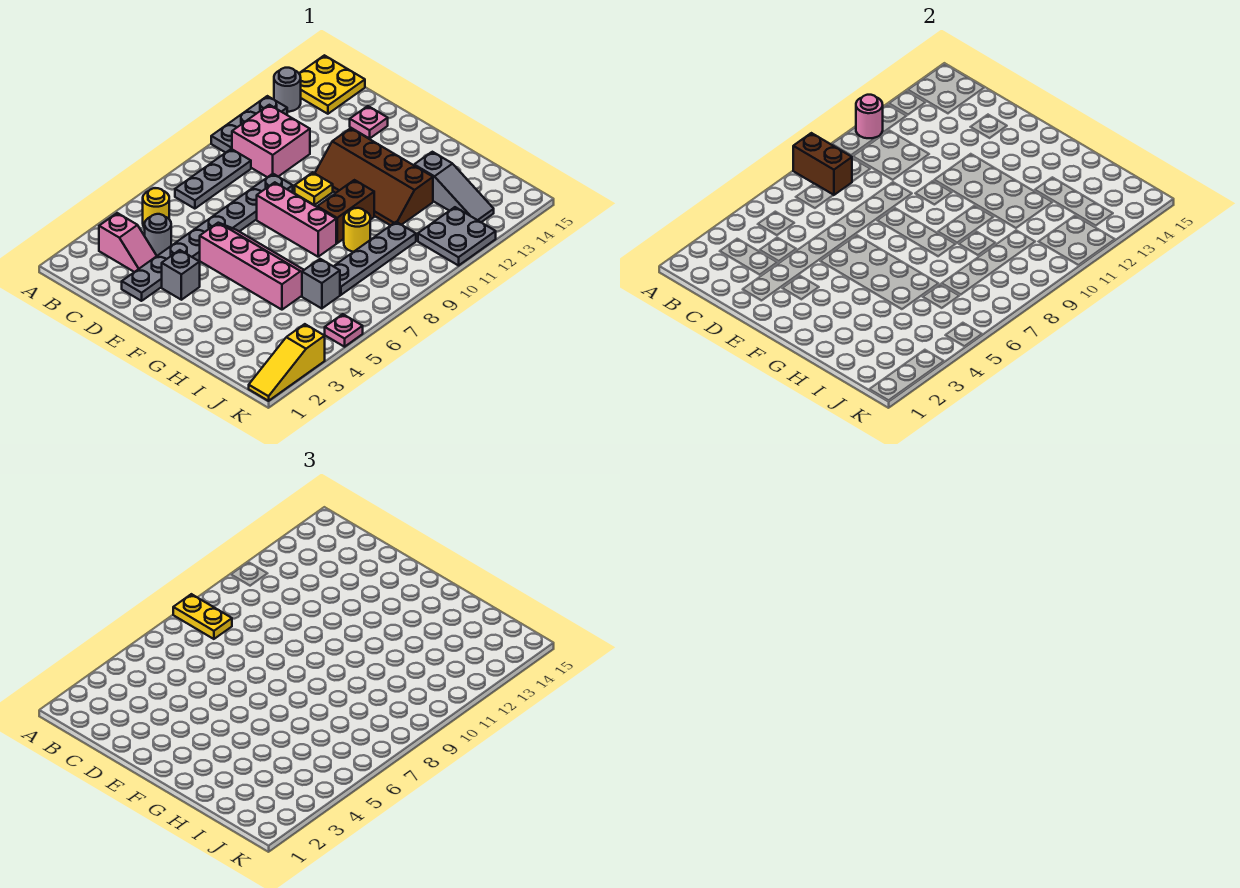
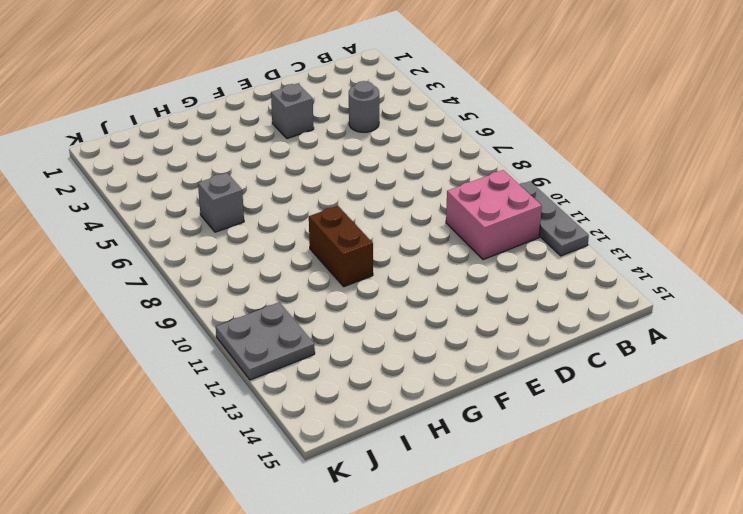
none -> grey round brick A13 level 1
none -> yellow plate A14:B15 level 1
none -> pink slope B3:C3 level 1 top B

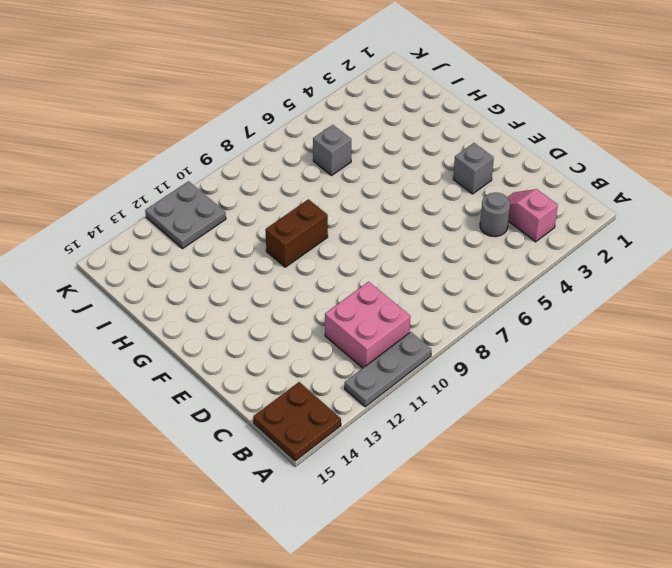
brown plate A14:B15 level 1 -> yellow plate A14:B15 level 1
none -> grey round brick A13 level 1
none -> yellow round brick B5 level 1
none -> grey plate B7:B9 level 1

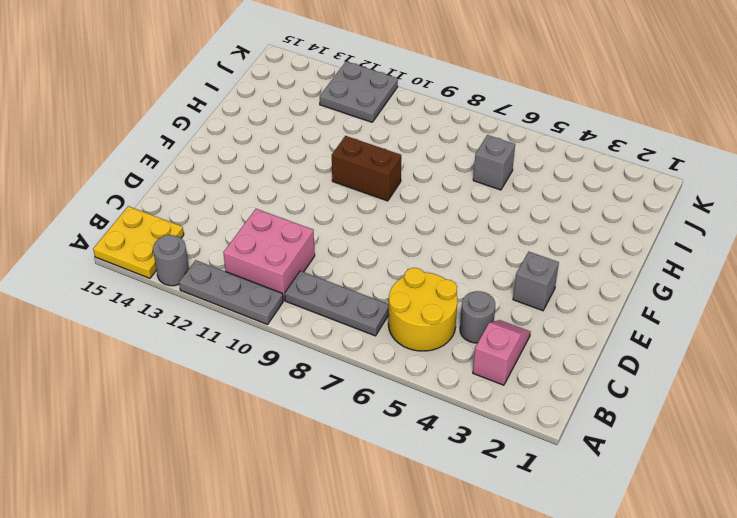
yellow round brick B5:C6 level 1 -> yellow round brick B5 level 1
none -> grey plate D2:D9 level 1
none -> pink plate D14 level 1
none -> pink slope E5:H6 level 1 top 5

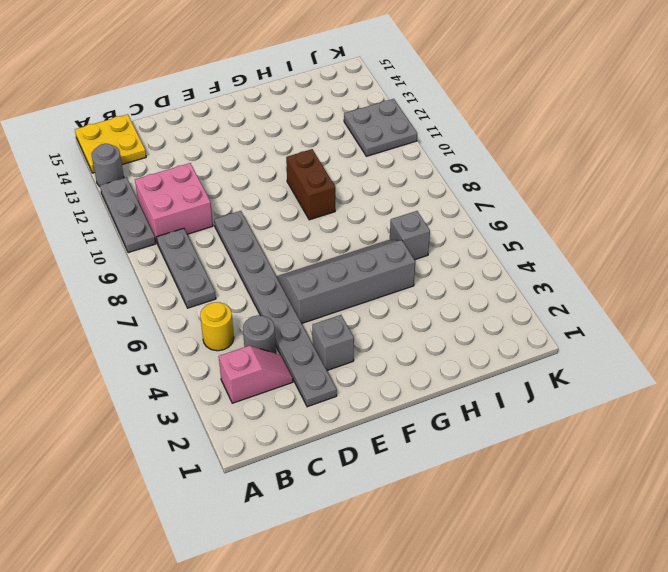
grey slope E5:H6 level 1 top 5 -> pink slope E5:H6 level 1 top 5
none -> pink plate D14 level 1
none -> pink brick E8:G8 level 1
none -> yellow plate E10 level 1

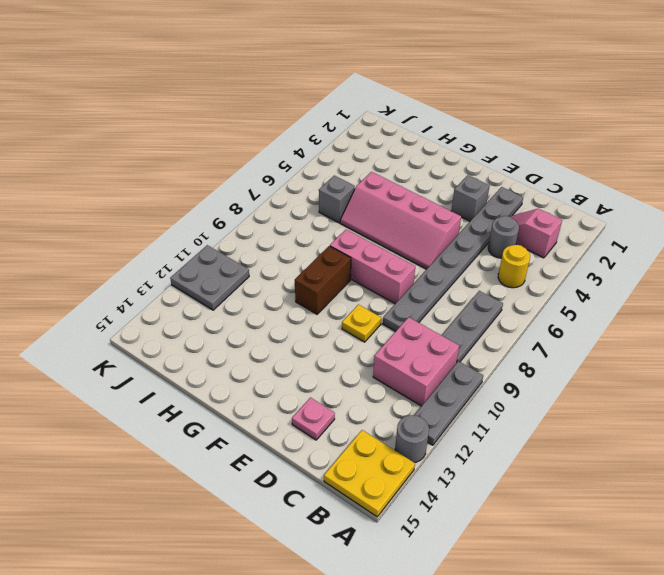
none -> brown slope E11:H12 level 1 top 12
none -> yellow round brick H9 level 1
none -> grey slope H13:J13 level 1 top H

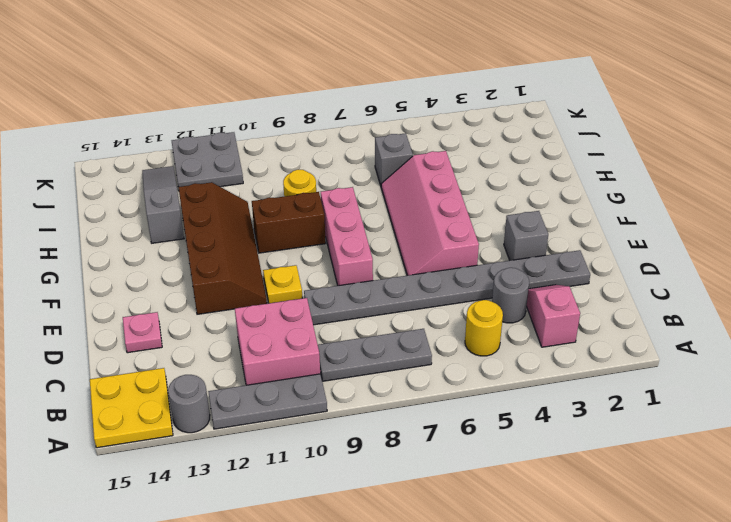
none -> grey plate I7:I10 level 1
none -> yellow slope K1:K3 level 1 top 3
none -> pink plate K5 level 1

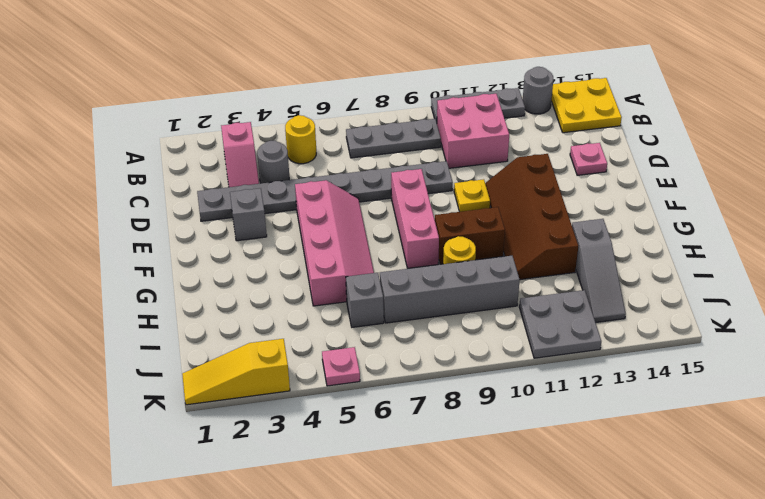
grey brick I7:I10 level 1 -> grey plate I7:I10 level 1
none -> brown brick A8:B8 level 2
none -> pink round brick A11 level 2
none -> yellow plate A8:B8 level 3

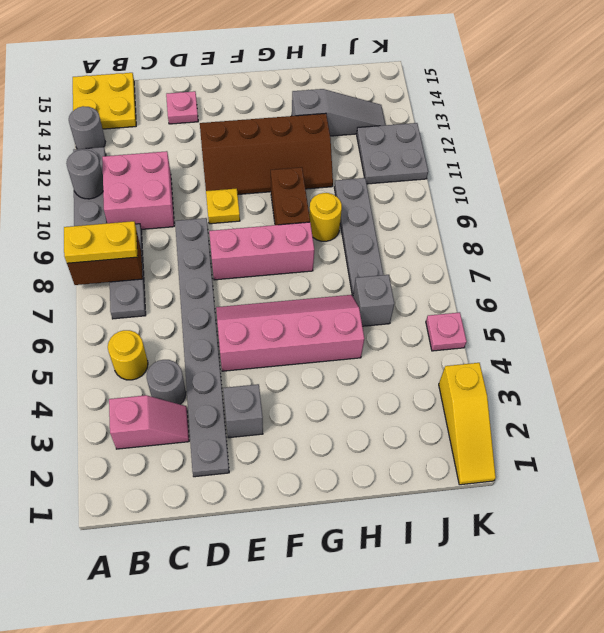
grey round brick A11 level 2 -> pink round brick A11 level 2

